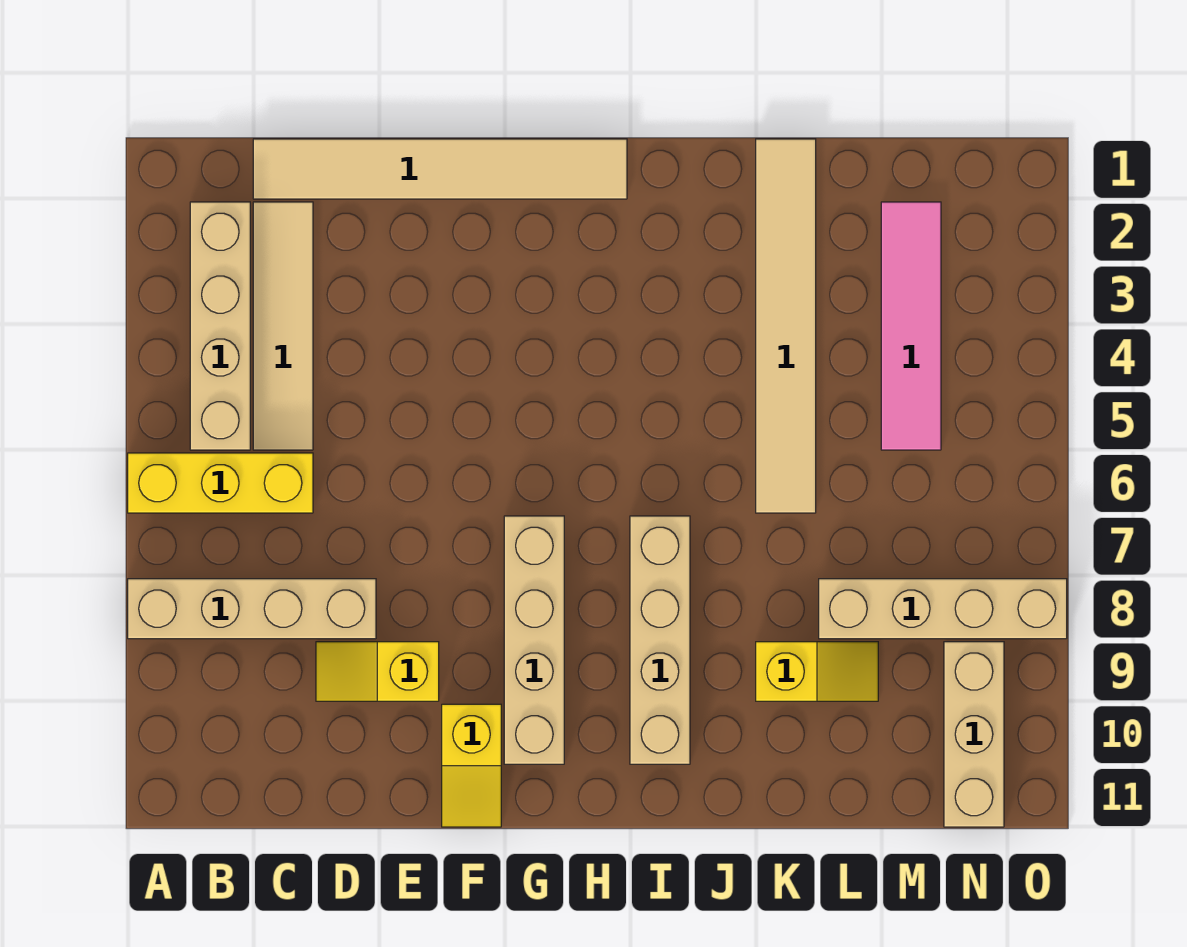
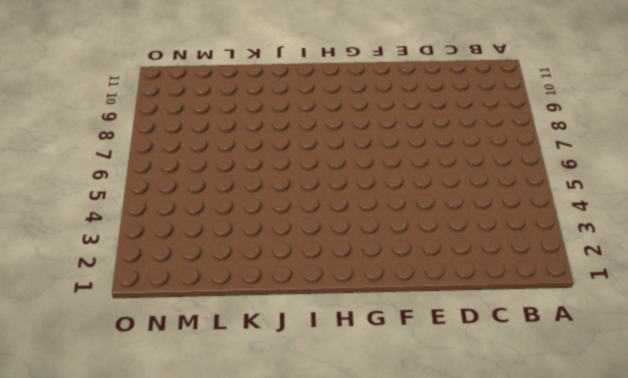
none -> yellow brick A6:C6 level 1
none -> tan brick A8:D8 level 1
none -> tan brick B2:B5 level 1

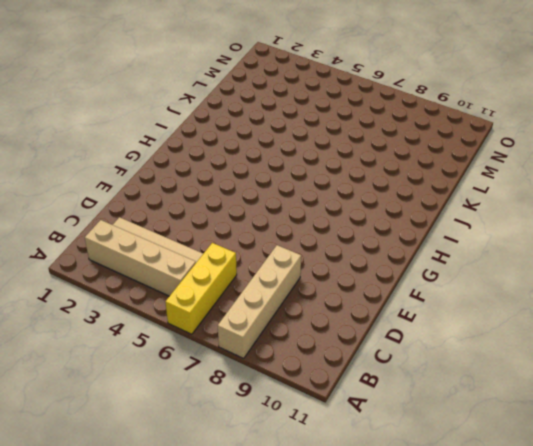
none -> tan tile C1:H1 level 1
none -> yellow slope D9:E9 level 1 top E
none -> yellow slope F10:F11 level 1 top 10

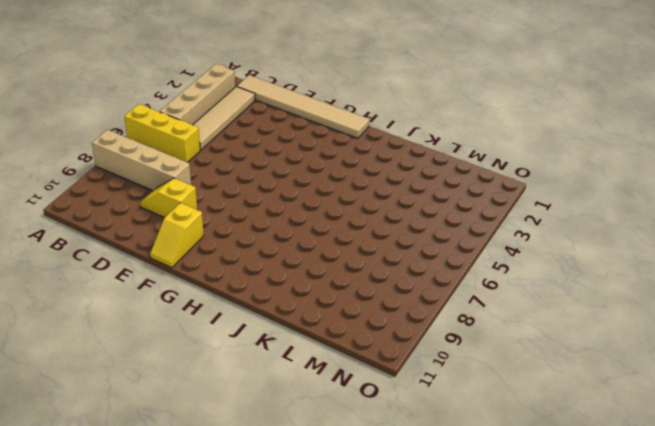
none -> tan brick G7:G10 level 1
none -> tan brick I7:I10 level 1
none -> tan tile K1:K6 level 1

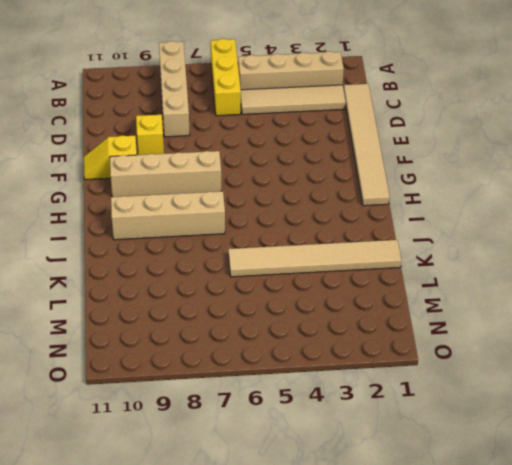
none -> yellow slope K9:L9 level 1 top K
none -> tan brick L8:O8 level 1
none -> pink tile M2:M5 level 1

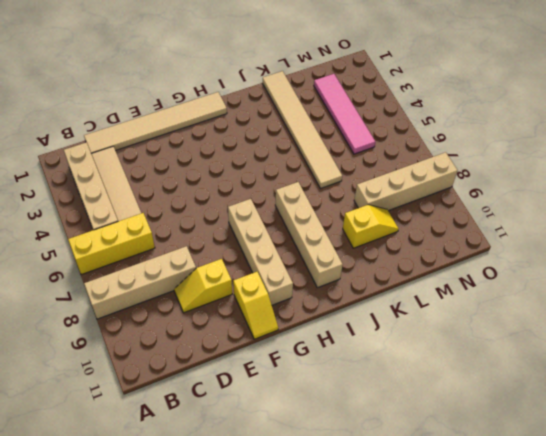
none -> tan brick N9:N11 level 1

